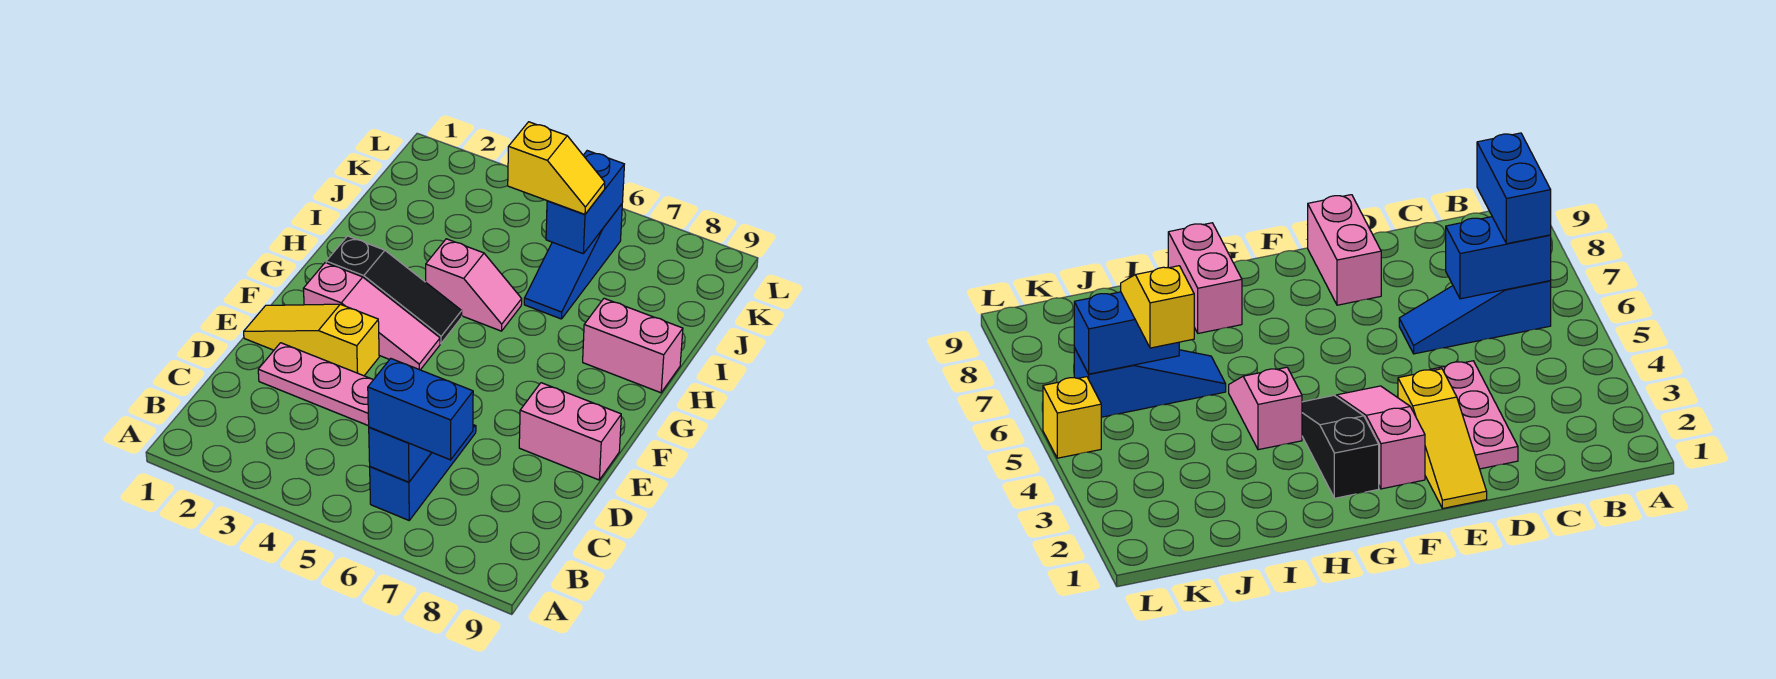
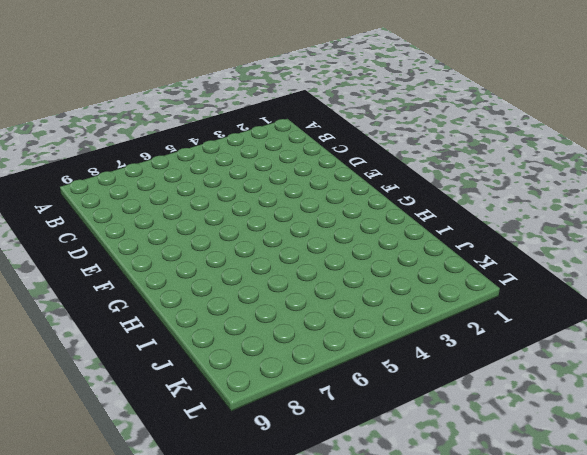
none -> blue slope B6:D6 level 1 top B
none -> pink plate D2:D4 level 1
none -> yellow slope E1:E3 level 1 top 3

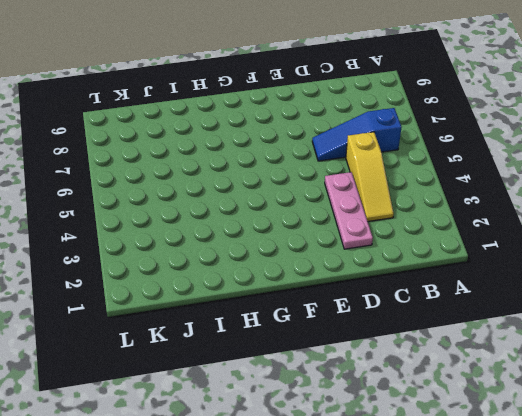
yellow slope C3:C5 level 1 top 5 -> yellow slope E1:E3 level 1 top 3
none -> pink brick E8:E9 level 1
none -> pink slope F2:F4 level 1 top 2
none -> black slope G2:G4 level 1 top 2

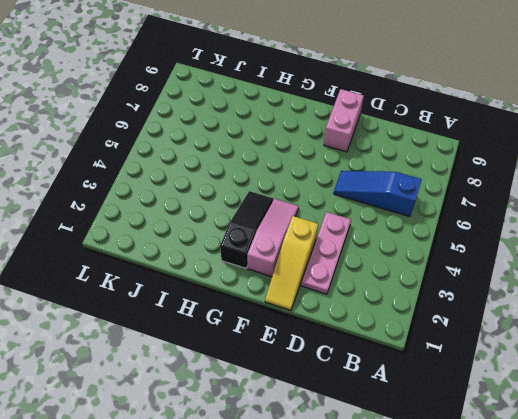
none -> pink slope H4:H5 level 1 top 4
none -> pink brick H8:H9 level 1
none -> blue slope I6:K6 level 1 top K

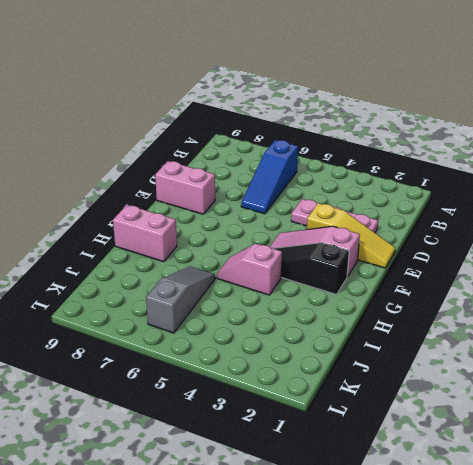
grey slope I6:K6 level 1 top K -> blue slope I6:K6 level 1 top K
none -> yellow brick L5 level 1
none -> blue brick B6:C6 level 2
none -> blue brick J6:K6 level 2

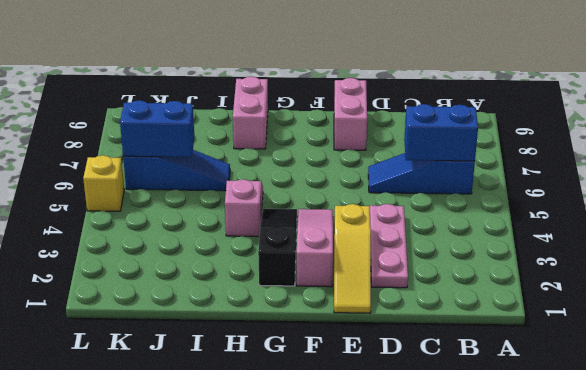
none -> blue brick B6:B7 level 3
none -> yellow slope J5:J6 level 3 top 5

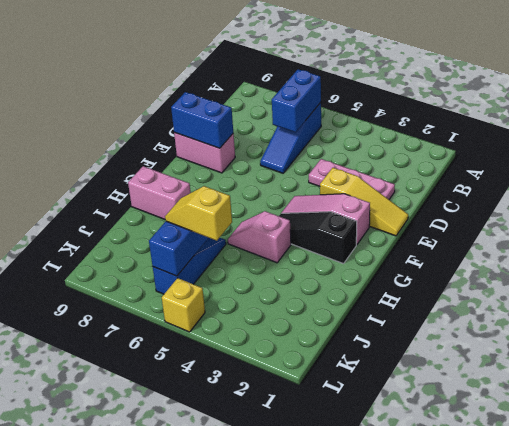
blue brick E8:E9 level 2 -> blue brick B6:B7 level 3

